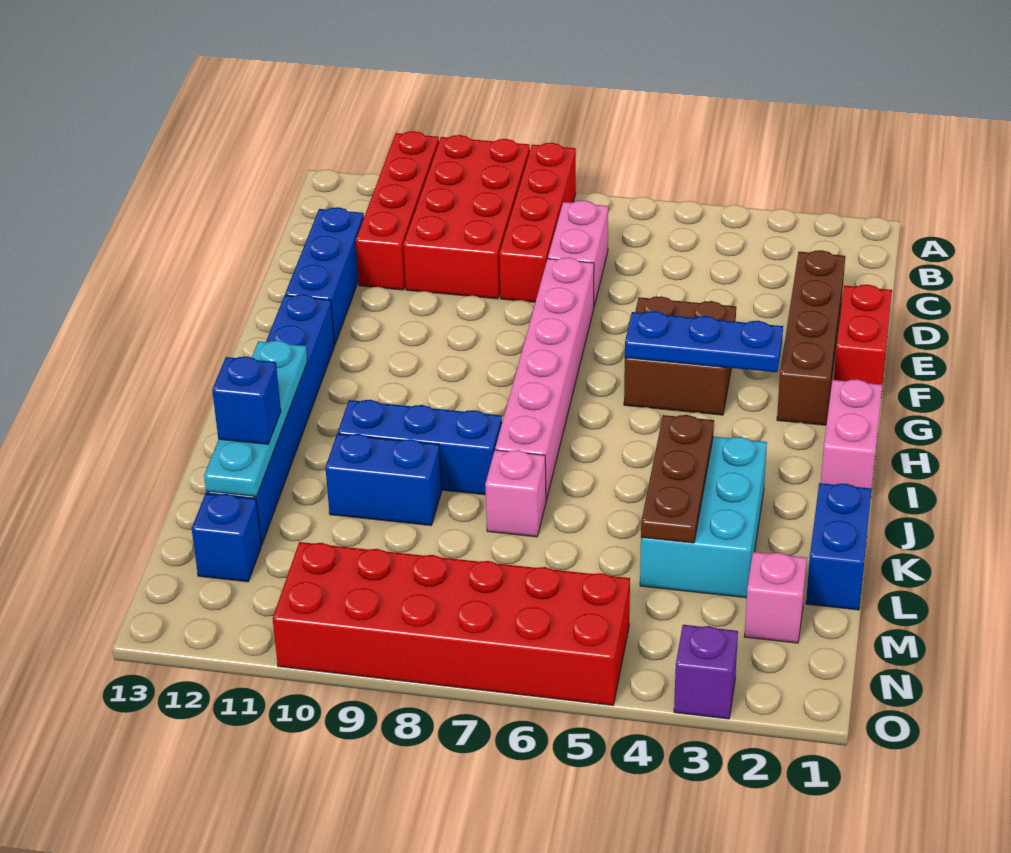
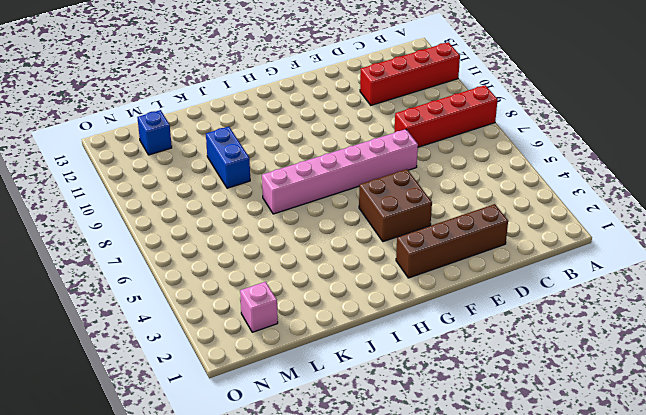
none -> red brick A9:D10 level 1
none -> pink brick C7:D7 level 1
none -> blue brick D12:F12 level 1

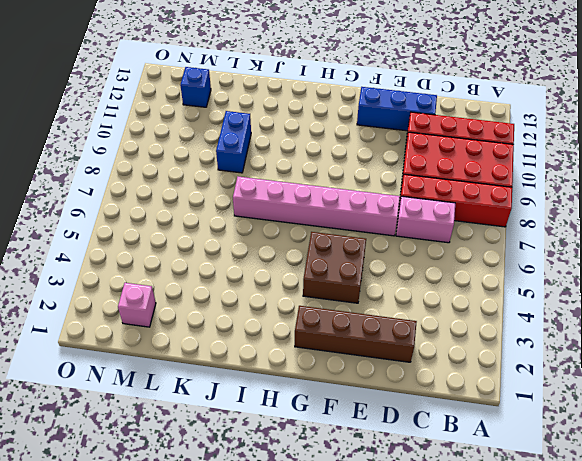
none -> red brick E1:F1 level 1
none -> blue brick G12:L12 level 1
none -> pink brick H1:I1 level 1

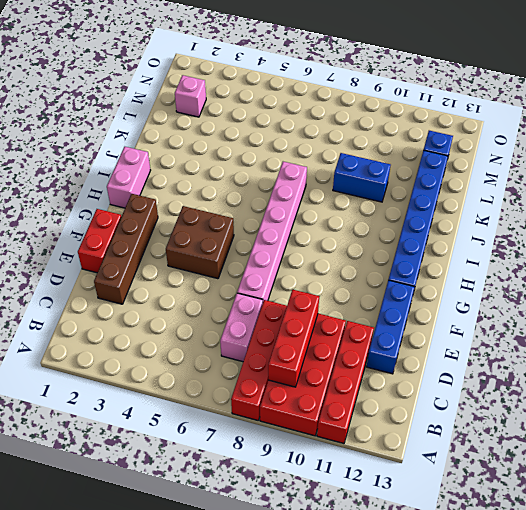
red brick B9:D9 level 2 -> none
none -> cyan brick J3:L4 level 1
none -> blue brick J8:J10 level 1
none -> blue brick K1:L1 level 1

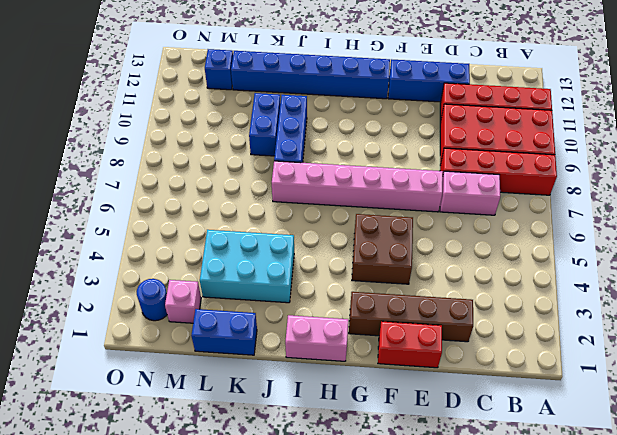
blue round brick N2 level 1 -> none
none -> pink brick K7 level 1
none -> red brick N5:O10 level 1
none -> purple brick O3 level 1

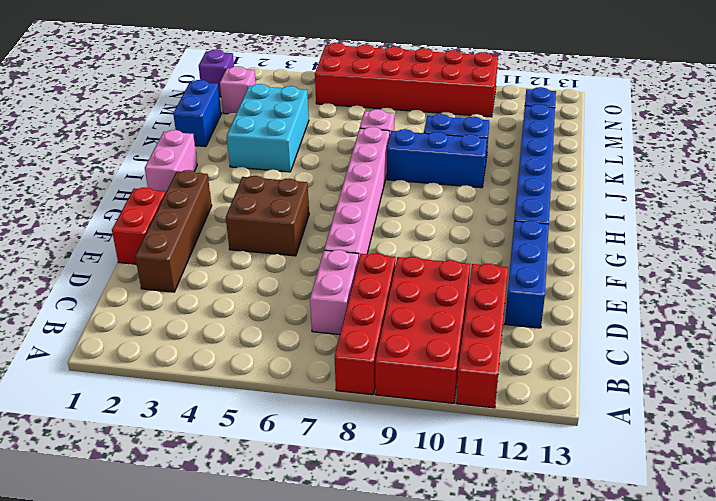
purple brick N1 level 1 -> purple brick O3 level 1
none -> blue plate G3:G5 level 2
none -> cyan plate I12:L12 level 2
none -> brown plate J4:L4 level 2

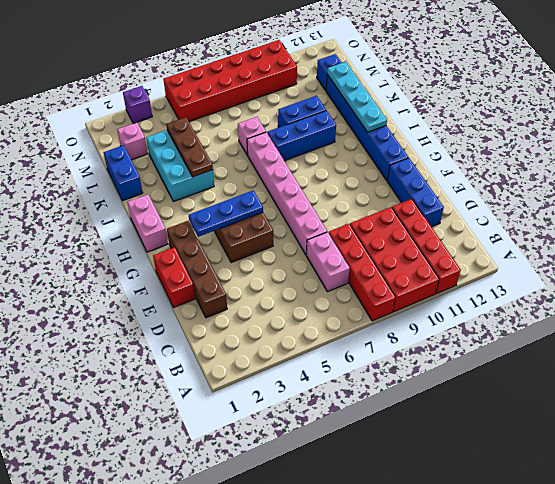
none -> blue brick K12 level 3

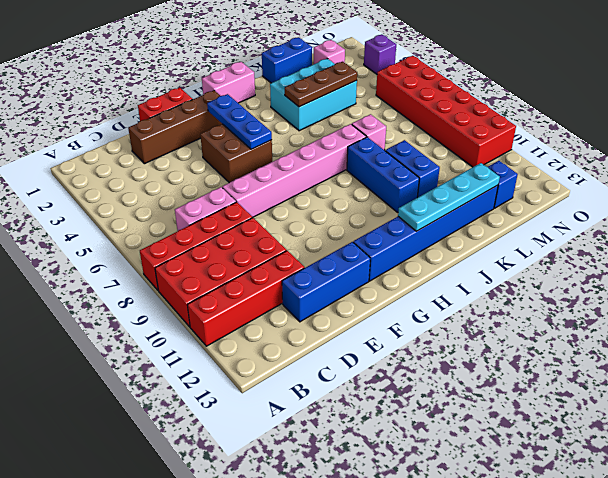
none -> blue brick K12 level 3

